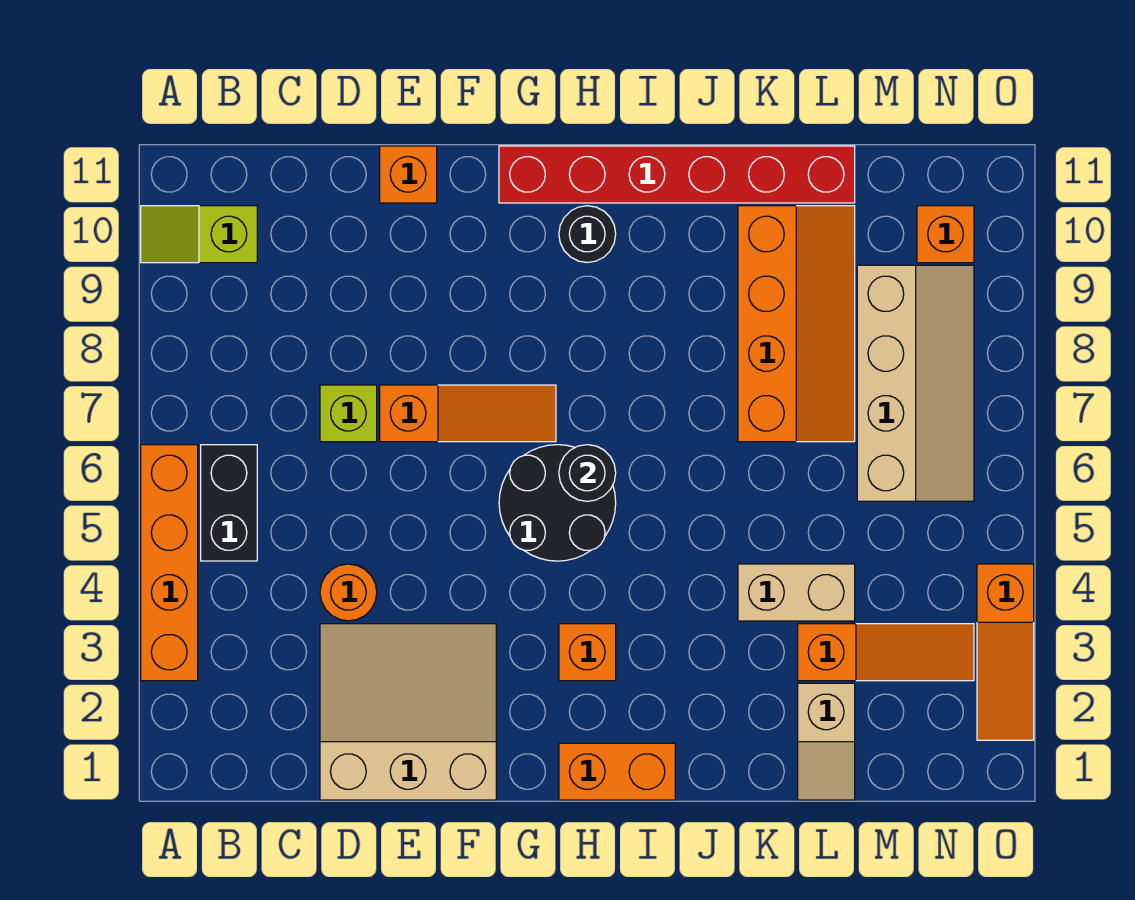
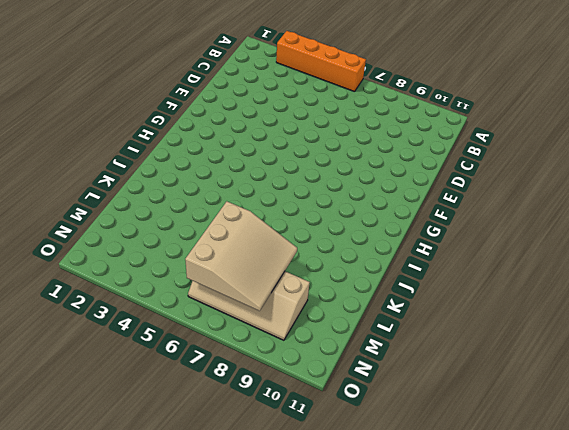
tan slope L6:N8 level 2 top 6 -> tan slope D1:F3 level 1 top 1
none -> lime slope A10:B10 level 1 top B
none -> black brick B5:B6 level 1
none -> orange round brick D4 level 1

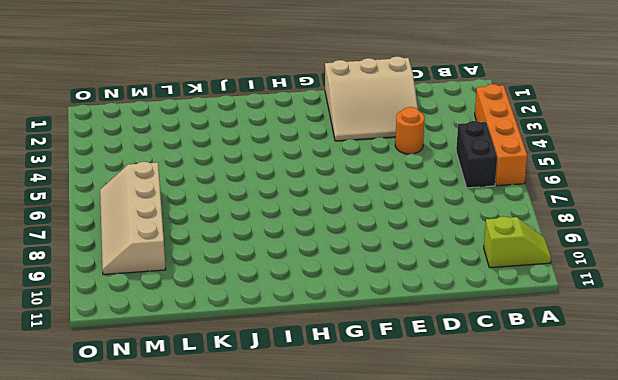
none -> lime brick D7 level 1
none -> orange slope E7:G7 level 1 top E
none -> orange brick E11 level 1

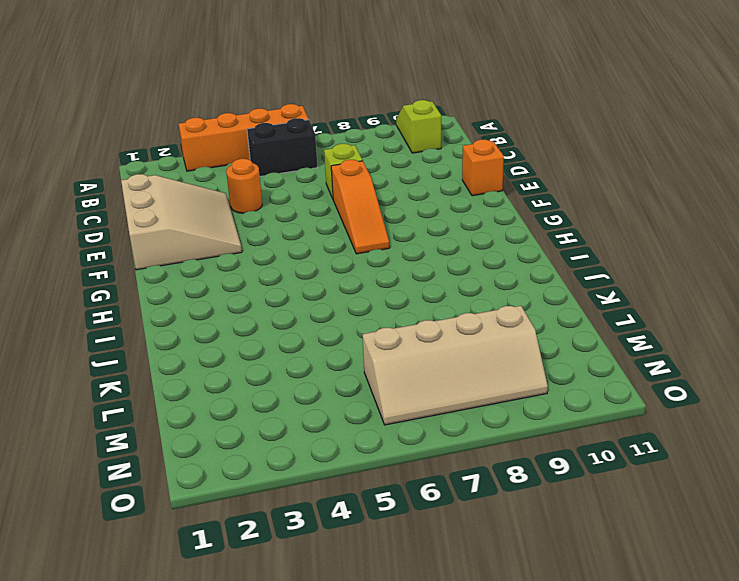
none -> black round brick G5:H6 level 1
none -> red brick G11:L11 level 1
none -> orange brick H1:I1 level 1

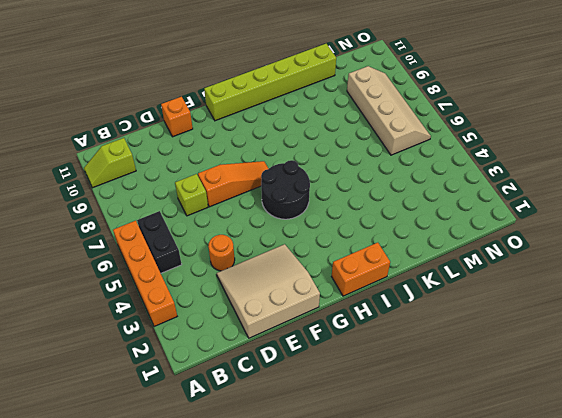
lime brick G11:L11 level 1 -> red brick G11:L11 level 1
none -> orange brick H3 level 1
none -> black round brick H10 level 1
none -> tan brick K4:L4 level 1

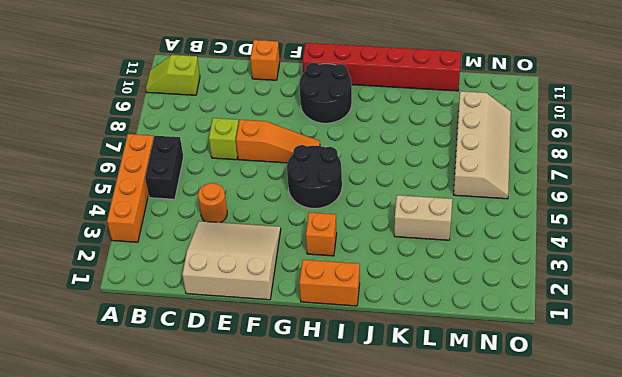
black round brick G9:H10 level 1 -> black round brick H10 level 1
none -> orange slope K7:L10 level 1 top K
none -> tan slope L1:L2 level 1 top 2
none -> orange slope L3:N3 level 1 top L

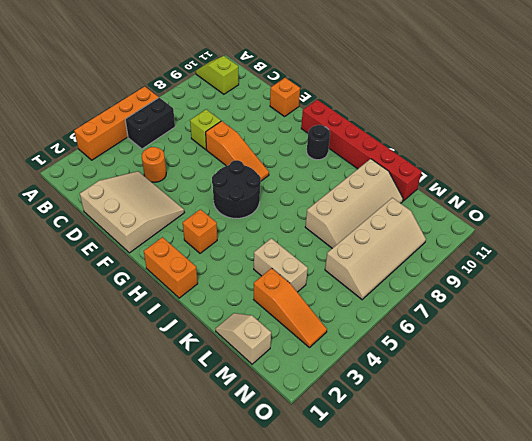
tan slope K7:L10 level 1 top K -> orange slope K7:L10 level 1 top K
tan slope L1:M1 level 1 top M -> tan slope L1:L2 level 1 top 2
none -> orange brick N10 level 1
none -> orange slope O2:O4 level 1 top 4
none -> black round brick H6 level 2

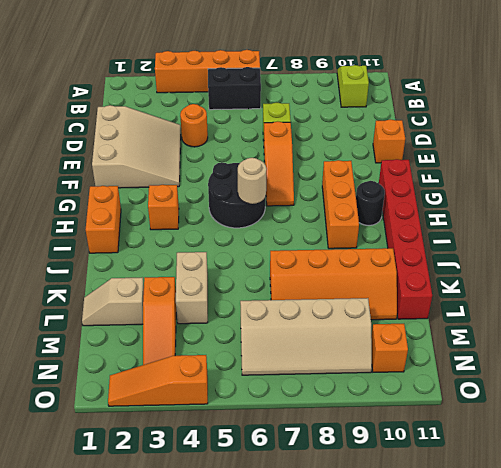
orange brick G9:I9 level 1 -> none
tan round brick H6 level 2 -> black round brick H6 level 2

